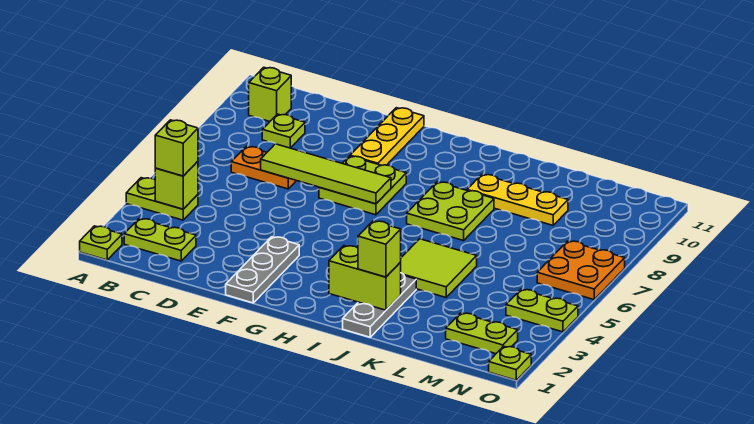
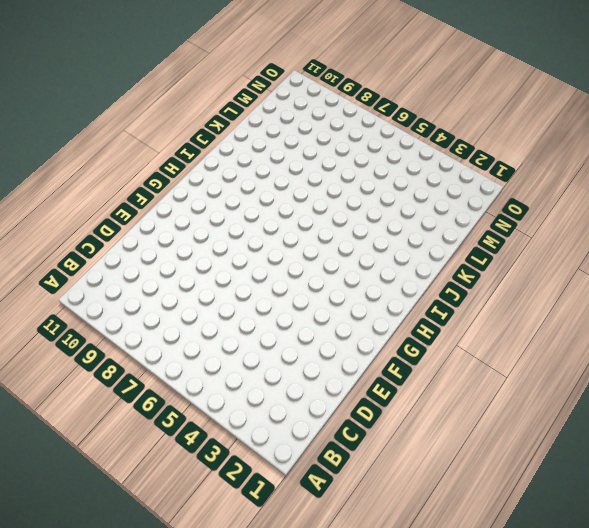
none -> lime plate A1 level 1
none -> lime plate A4:B4 level 1
none -> lime plate B2:C2 level 1

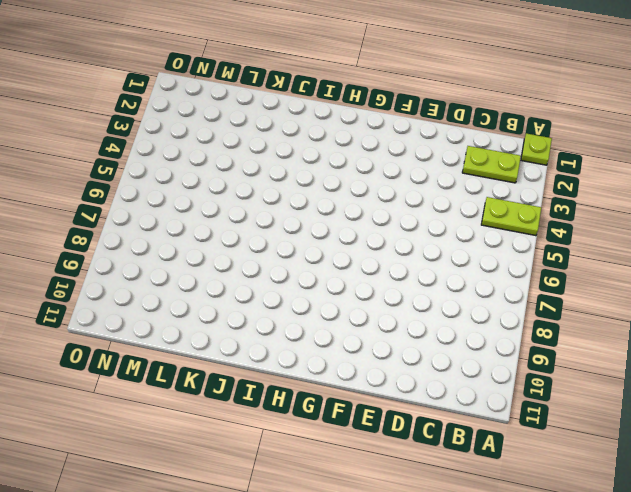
none -> lime brick B10 level 1
none -> orange plate C7:D7 level 1
none -> lime plate C9 level 1

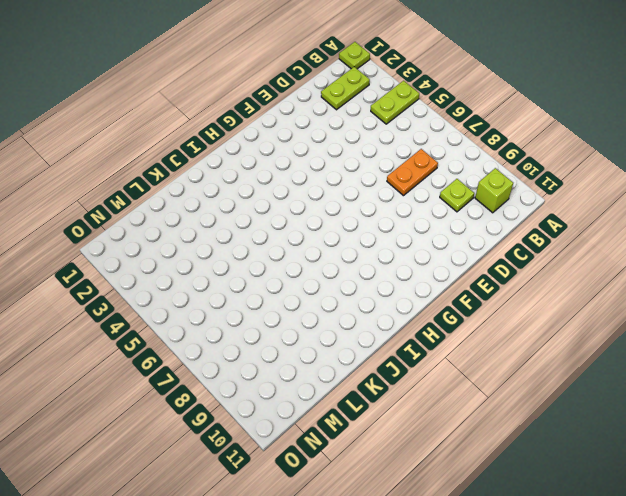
none -> grey plate F1:F3 level 1
none -> lime plate F7:G8 level 1
none -> yellow plate F9:F11 level 1

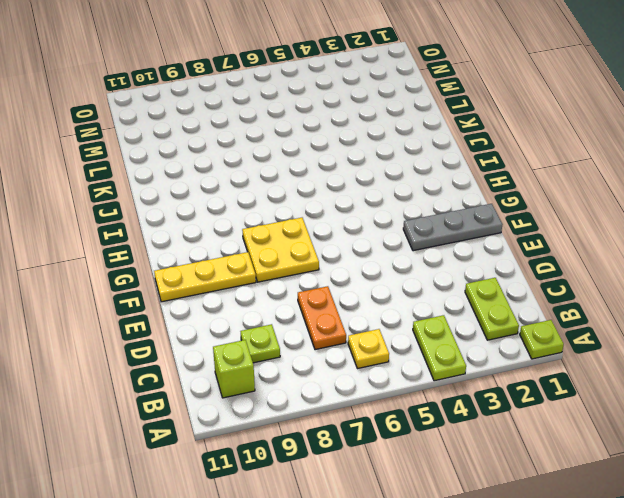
yellow plate B6 level 1 -> none
yellow plate F7:G8 level 1 -> lime plate F7:G8 level 1
none -> lime plate I7:J8 level 1
none -> grey plate J1:J3 level 1
none -> lime tile J4:K5 level 1

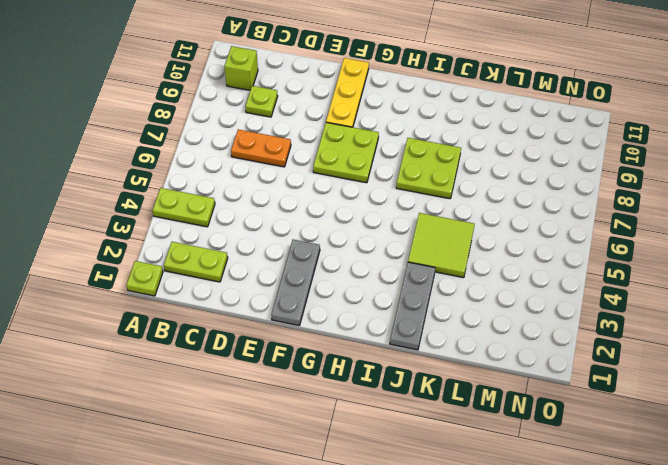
none -> yellow plate J9:L9 level 1
none -> lime plate M2:N2 level 1
none -> lime plate N4:O4 level 1

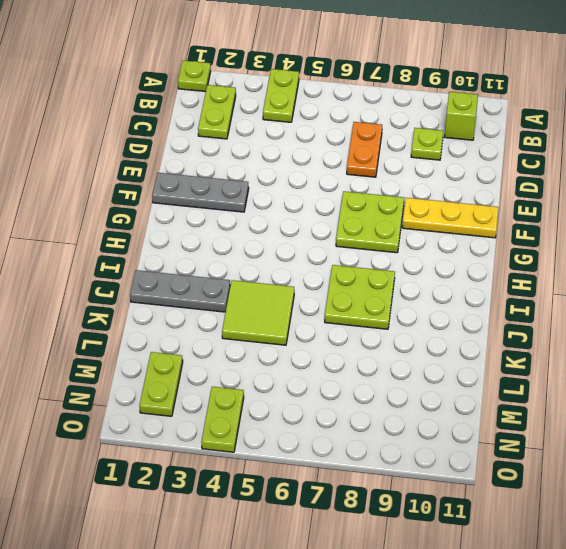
none -> yellow plate J9:L9 level 1
none -> orange plate N6:O7 level 1
none -> lime plate O1 level 1

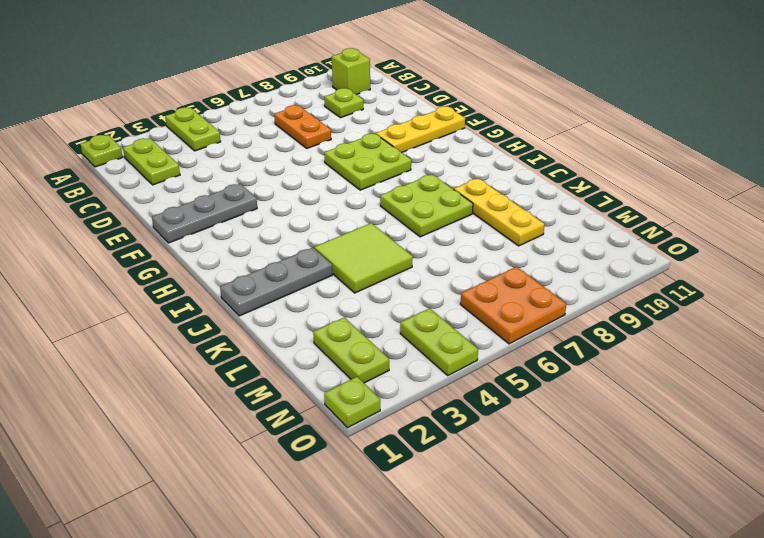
none -> lime brick B4 level 2
none -> lime tile D7:G7 level 2
none -> lime brick I2:J2 level 2

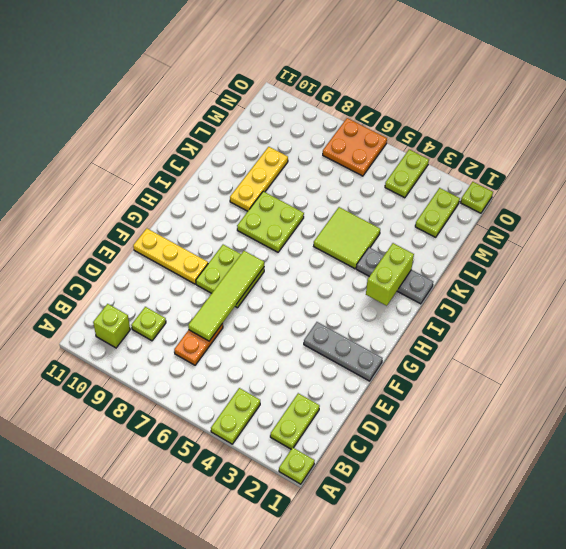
none -> lime brick B4 level 2
none -> lime brick B4 level 3
none -> lime brick J2 level 3

